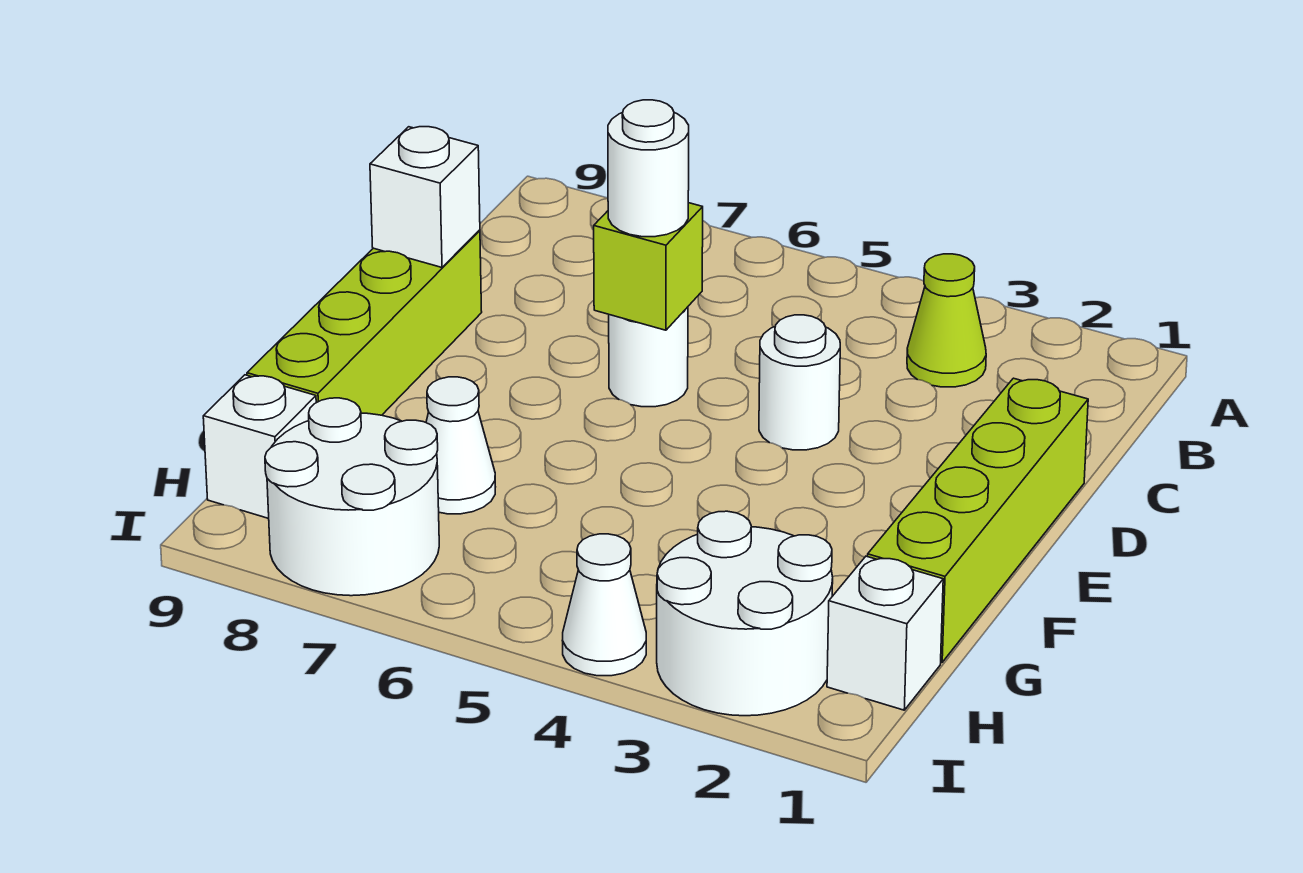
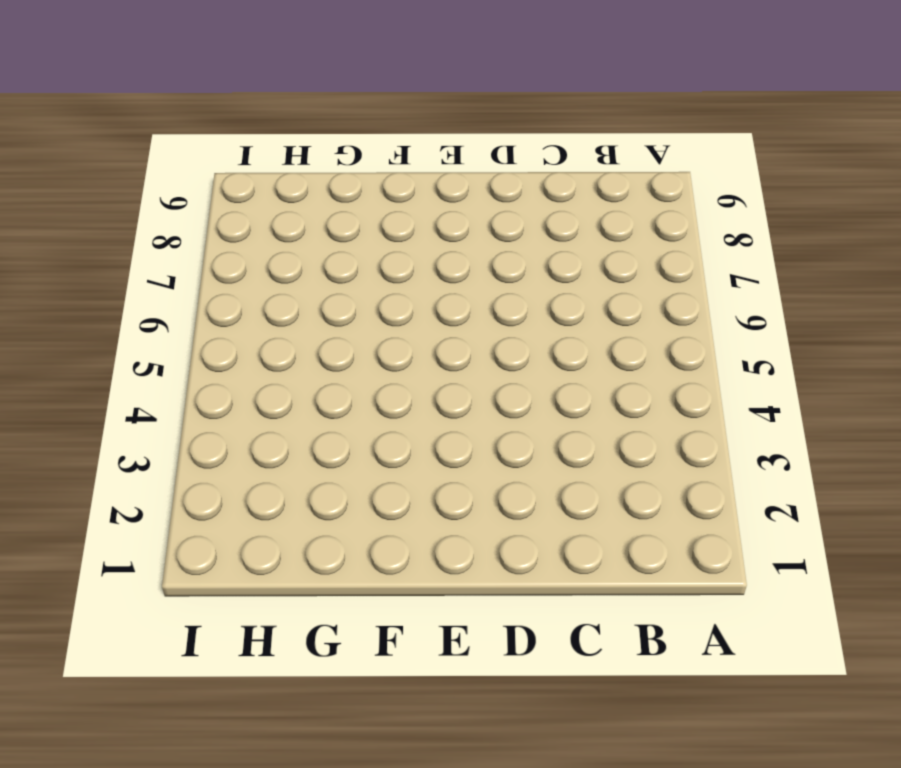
none -> lime cone B3 level 1
none -> lime brick D1:G1 level 1
none -> white round brick D4 level 1

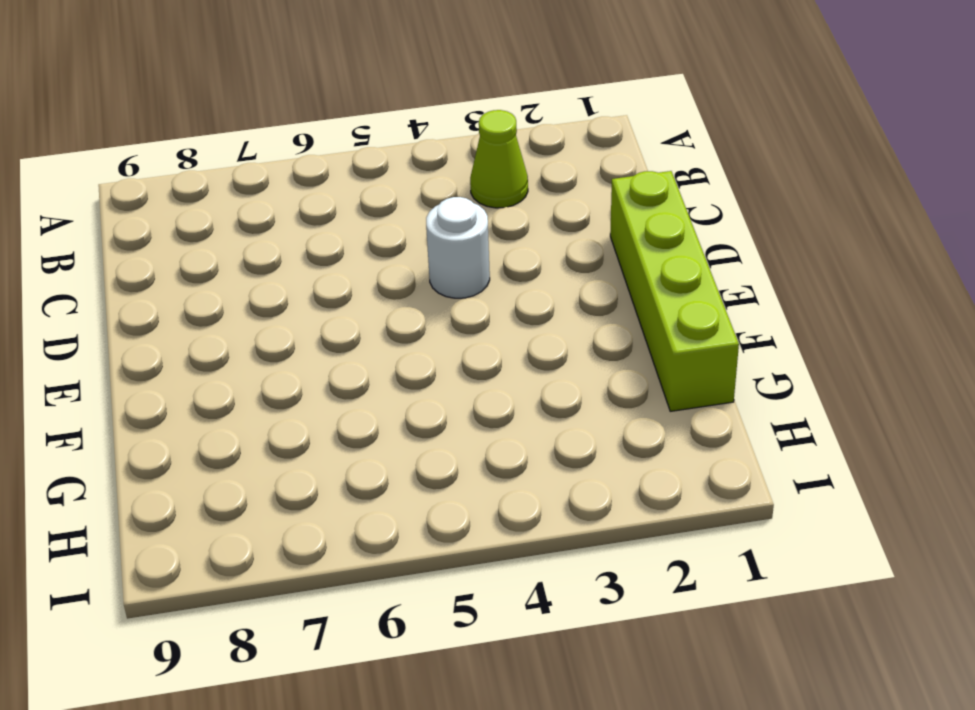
none -> white round brick D6 level 1
none -> lime brick D9:G9 level 1
none -> white cone G7 level 1

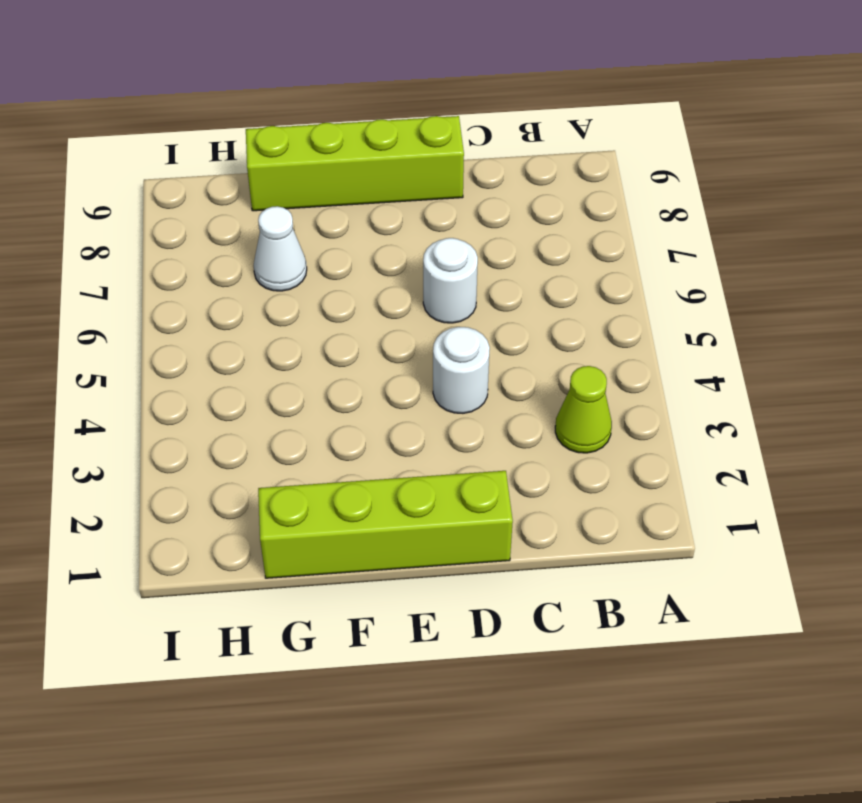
none -> white brick H1 level 1
none -> white round brick H2:I3 level 1
none -> white round brick H7:I8 level 1

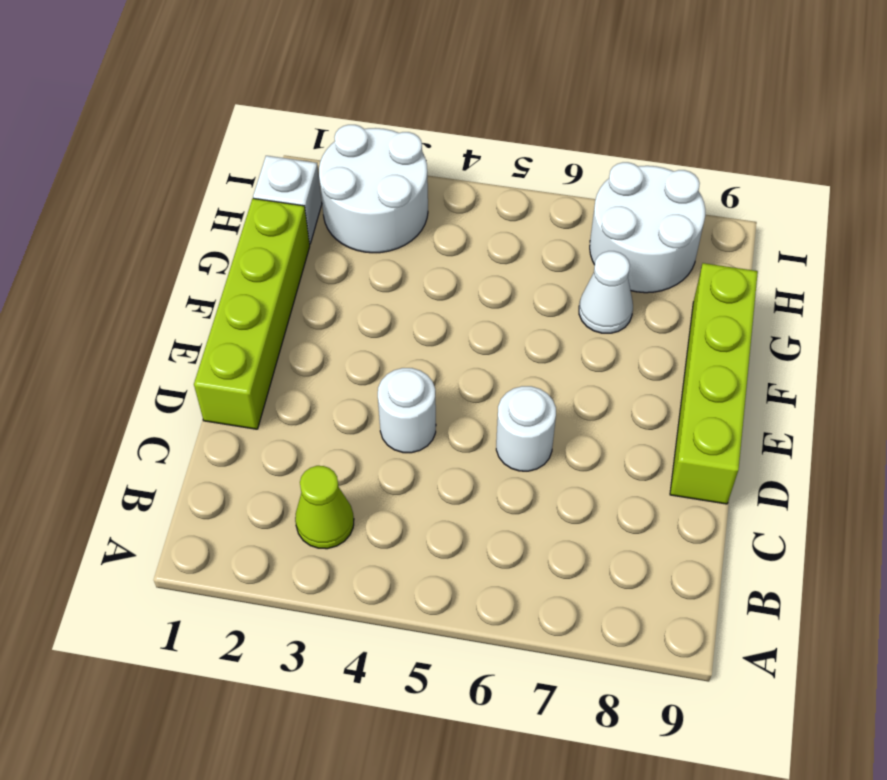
none -> white brick H9 level 1
none -> white cone I4 level 1
none -> lime brick D6 level 2

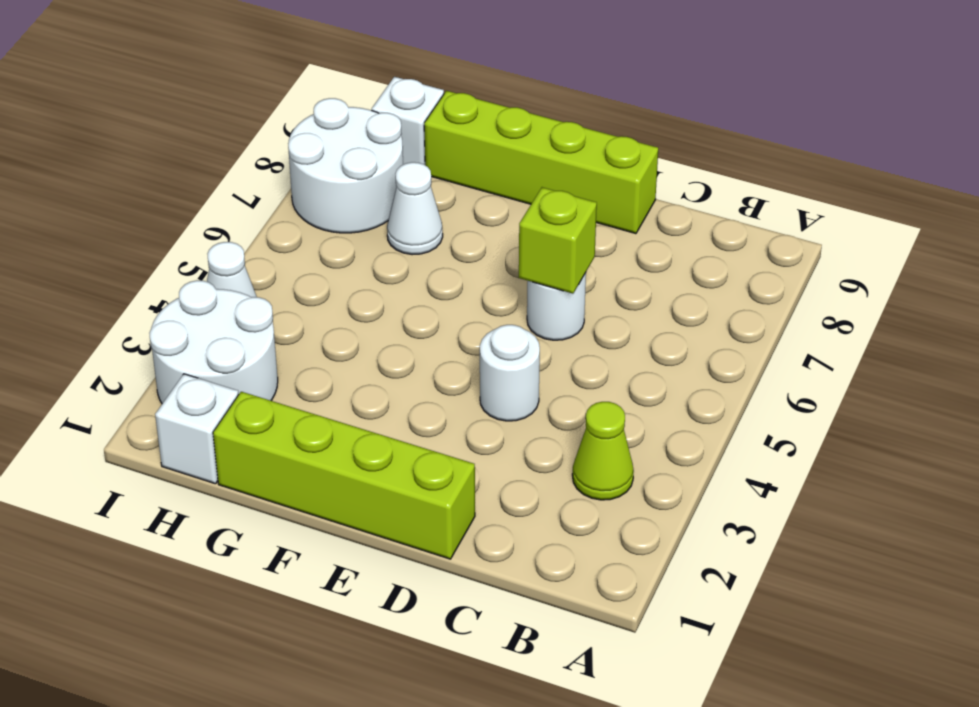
none -> white brick D9 level 2
none -> white round brick D6 level 3

